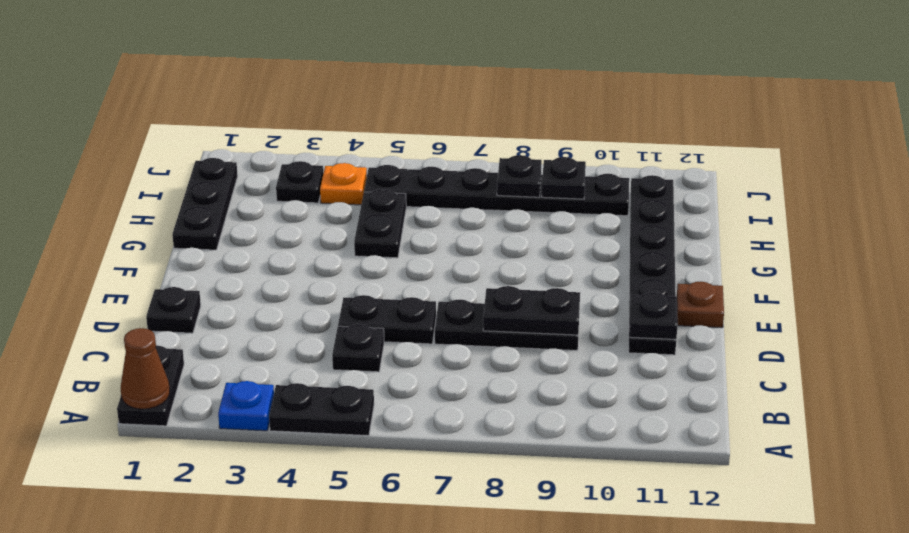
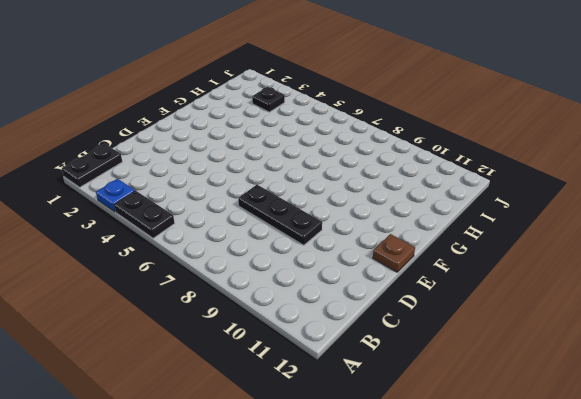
none -> black plate C5 level 1
none -> black plate D1 level 1
none -> black plate D5:D6 level 1

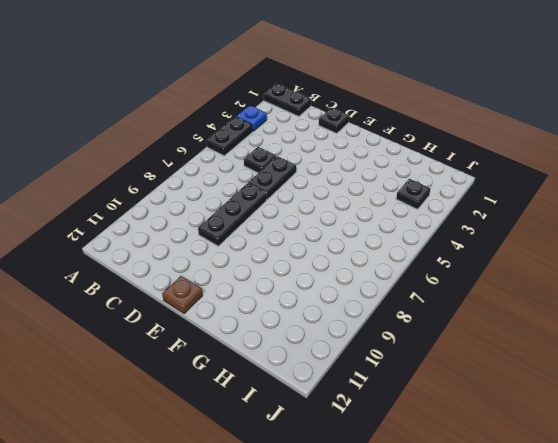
none -> black plate D11:I11 level 1
none -> black plate G1:I1 level 1
none -> black plate G5:H5 level 1

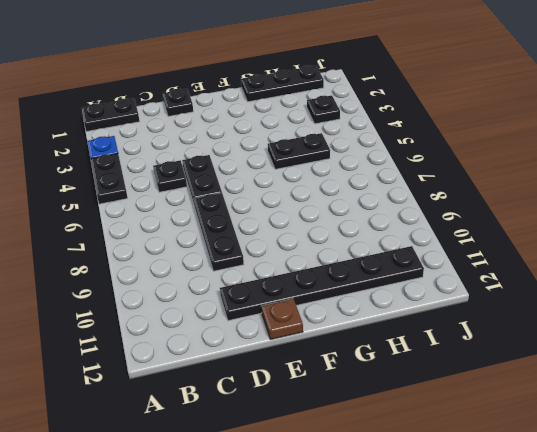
none -> orange plate I4 level 1
none -> black plate I5:I10 level 1
none -> brown cone A1 level 2

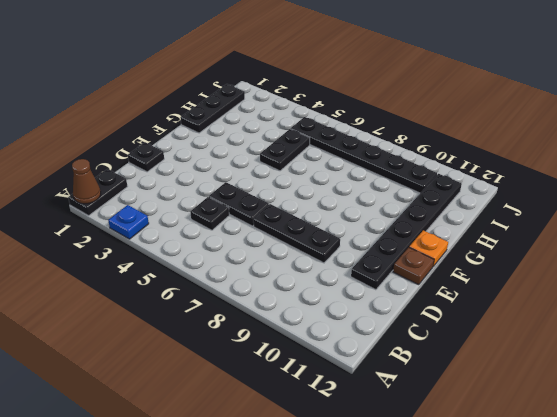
orange plate F12 level 1 -> orange plate I4 level 1
none -> black plate A4:A5 level 1
none -> black plate I3 level 1
none -> black plate D8:D9 level 2

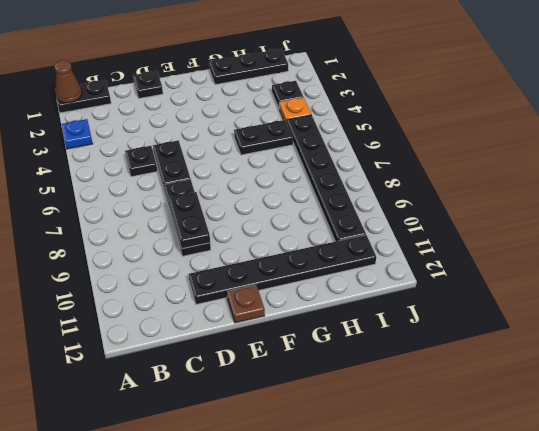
none -> black plate A4:A5 level 1
none -> black plate D11 level 2
none -> black plate I8 level 2

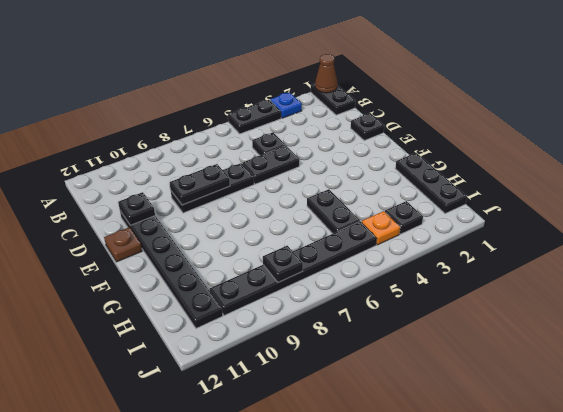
none -> black plate I9 level 2

